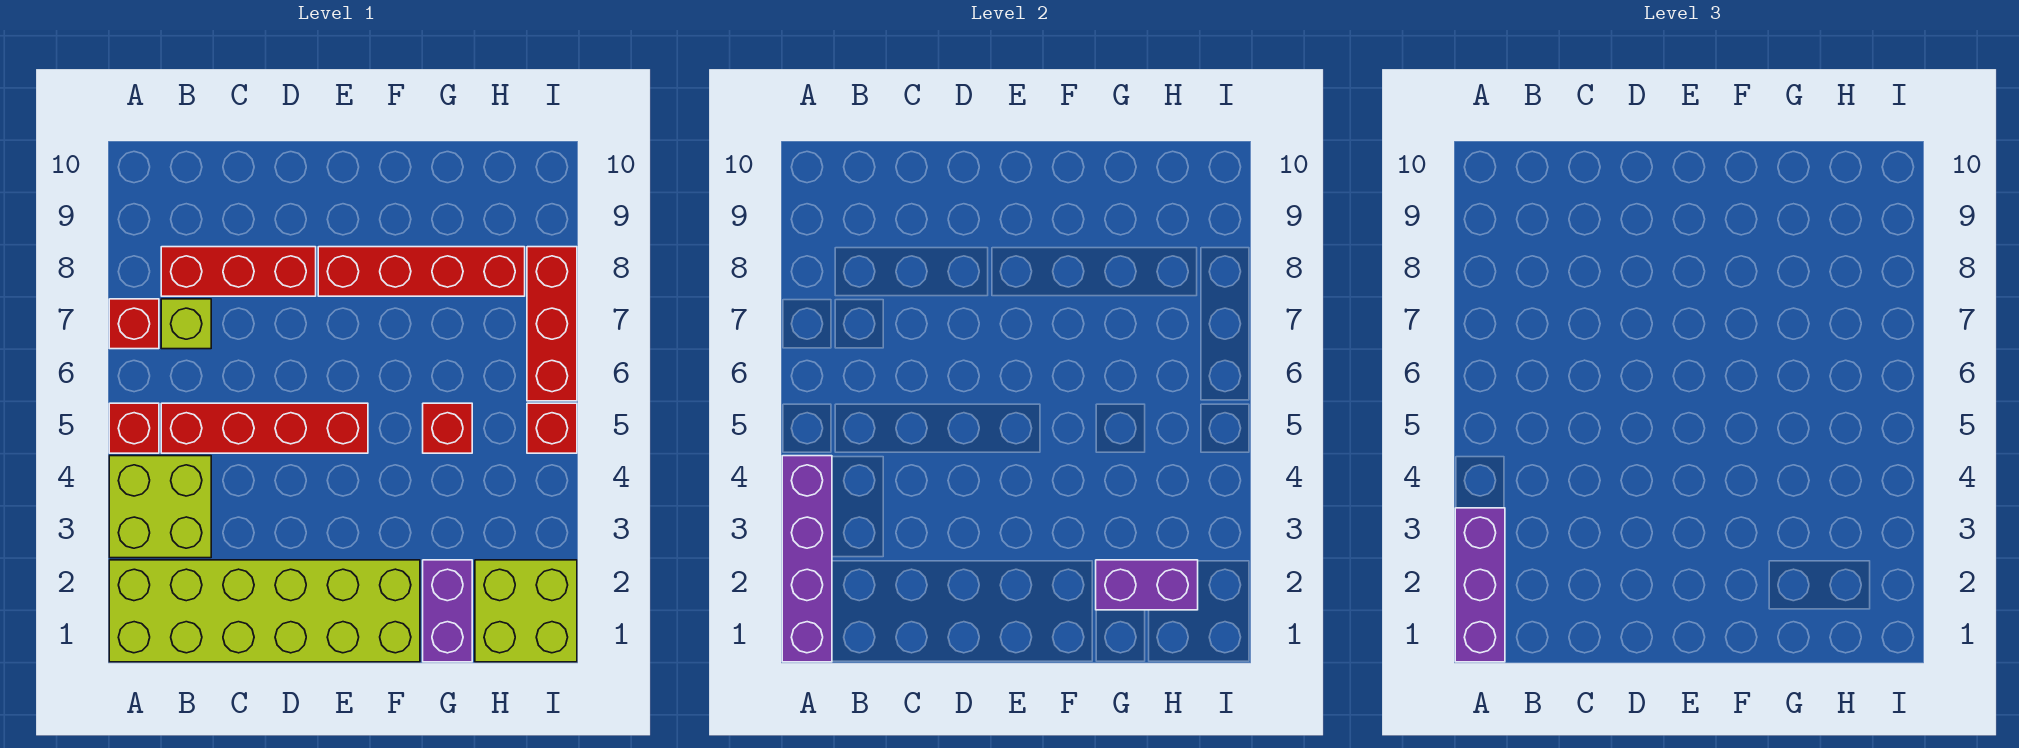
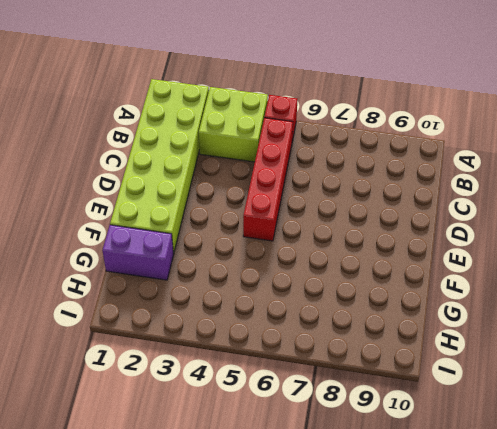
none -> red brick A7 level 1
none -> lime brick B7 level 1
none -> red brick B8:D8 level 1

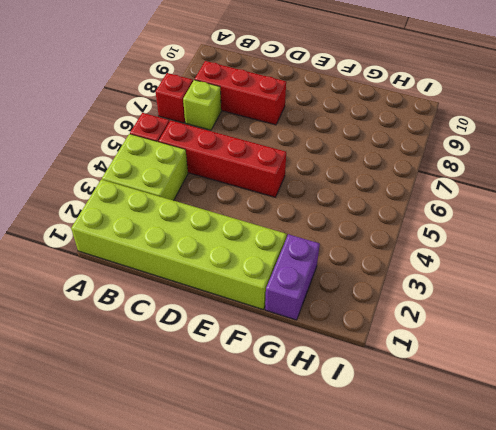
none -> red brick E8:H8 level 1
none -> red brick G5 level 1
none -> lime brick H1:I2 level 1

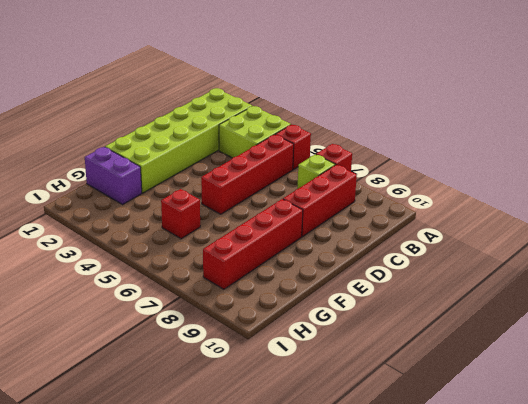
none -> lime brick H1:I2 level 1
none -> red brick I5 level 1
none -> red brick I6:I8 level 1

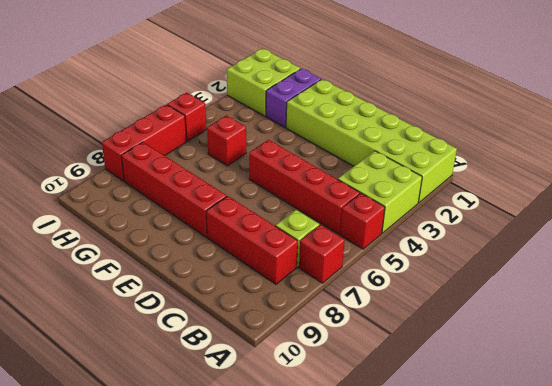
none -> purple brick A1:A4 level 2
none -> purple brick G2:H2 level 2
none -> purple brick A1:A3 level 3

